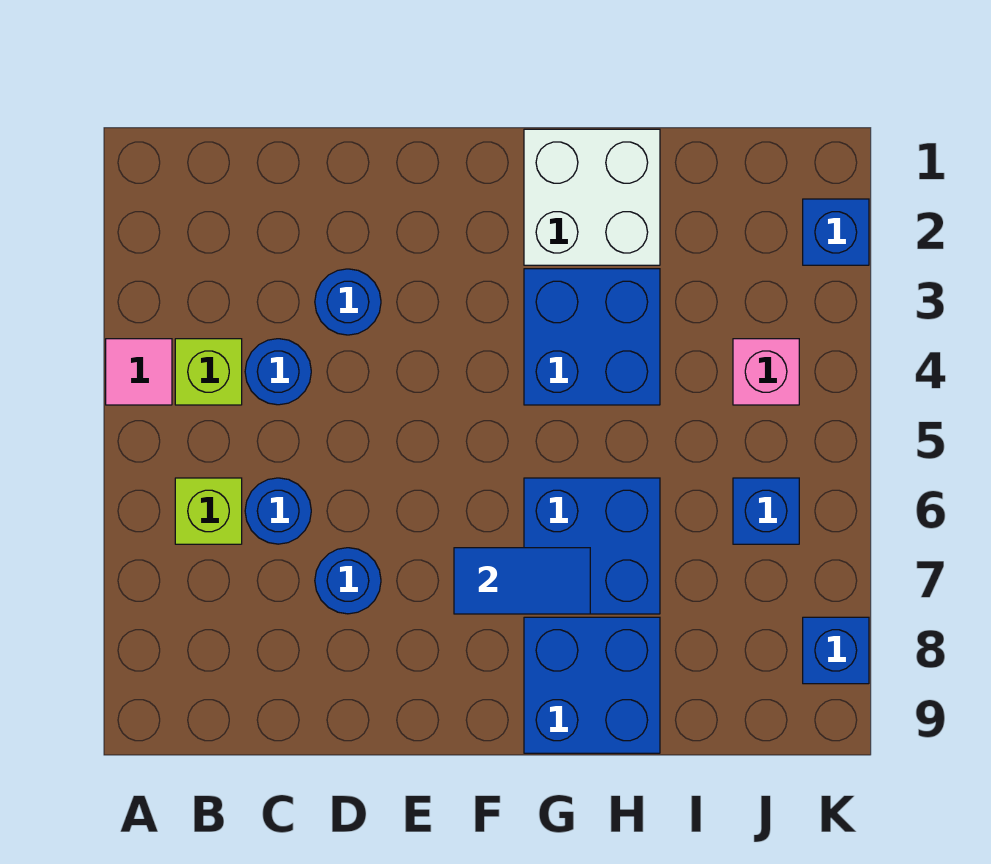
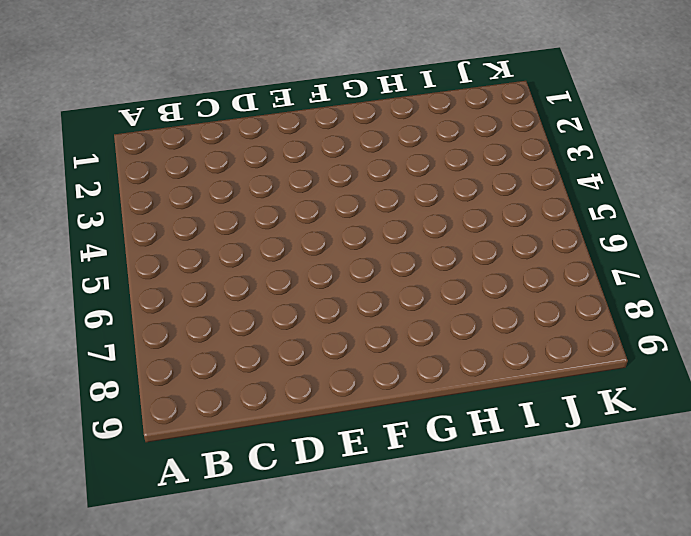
none -> pink tile A4 level 1
none -> lime brick B4 level 1
none -> lime brick B6 level 1

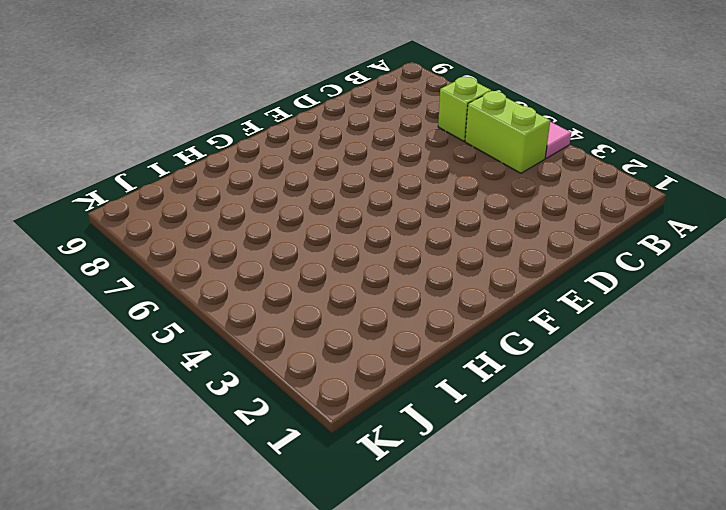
lime brick B4:B5 level 1 -> lime brick B4 level 1
none -> blue round brick C4 level 1
none -> blue round brick C6 level 1
none -> blue round brick D3 level 1

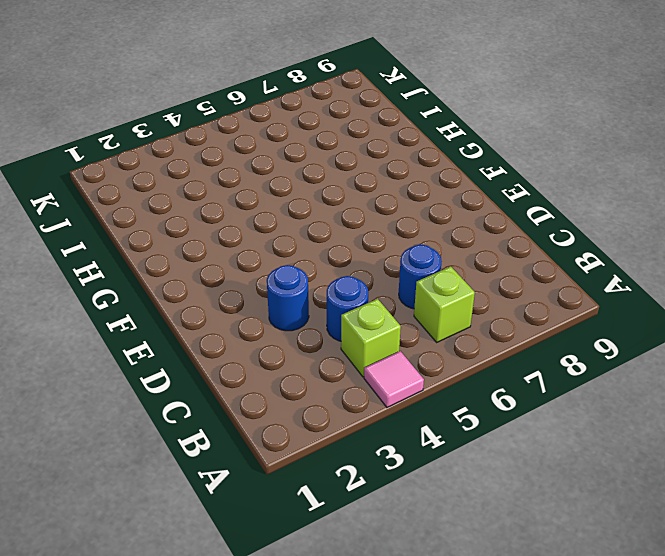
none -> blue round brick D7 level 1
none -> white brick G1:H2 level 1
none -> blue brick G3:H4 level 1

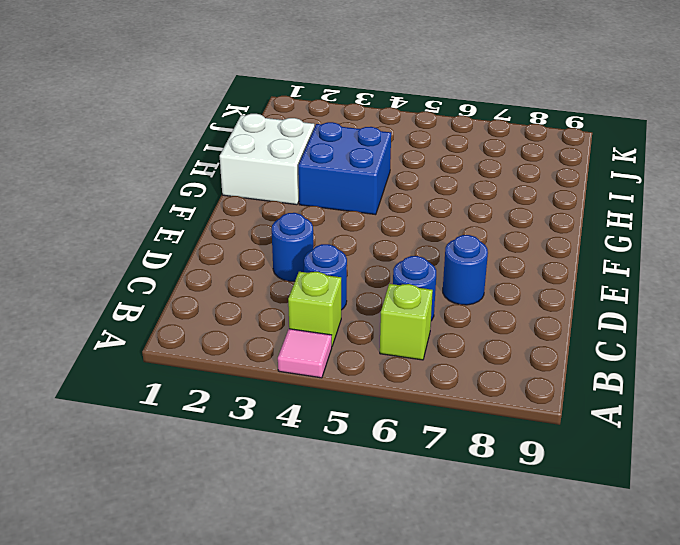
none -> blue brick G6:H7 level 1
none -> blue brick G8:H9 level 1
none -> pink brick J4 level 1

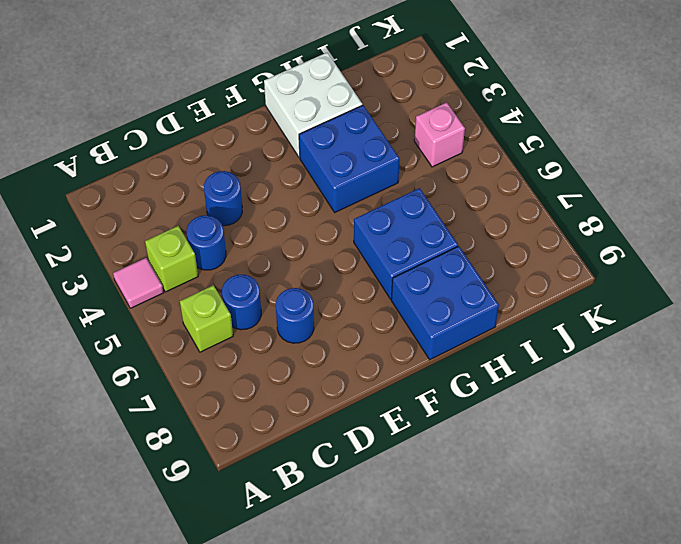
none -> blue brick J6 level 1
none -> blue brick K2 level 1
none -> blue brick K8 level 1

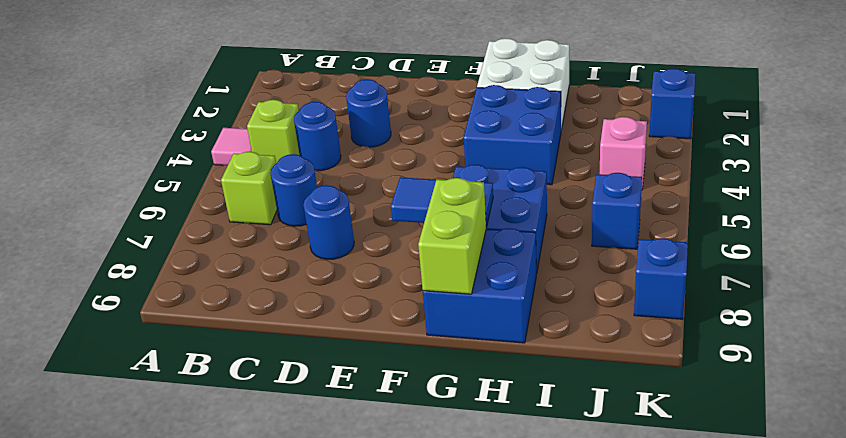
lime brick G8:G9 level 2 -> none

